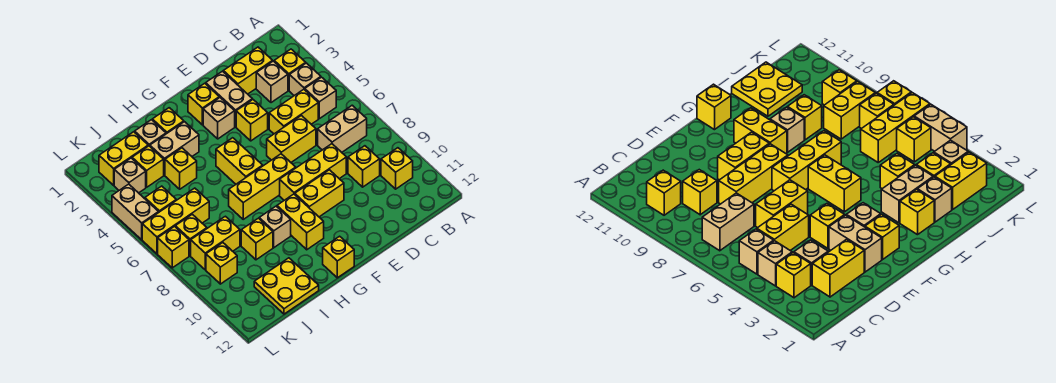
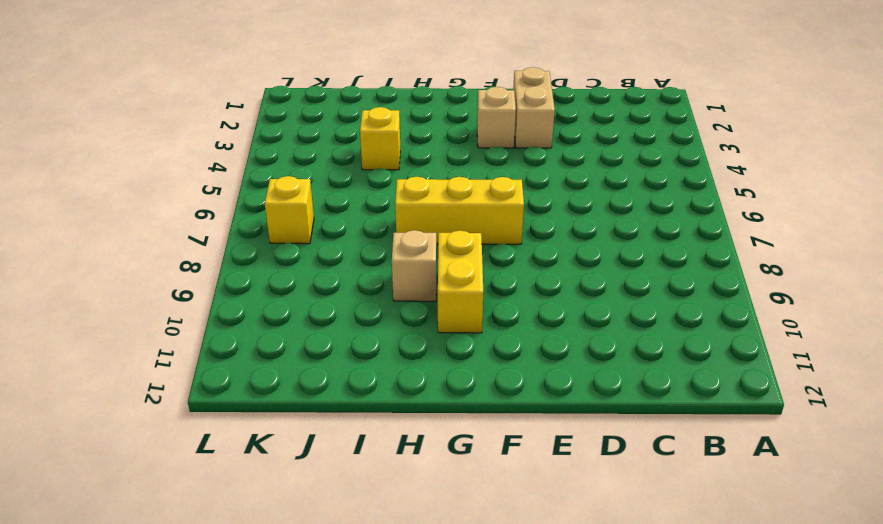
none -> yellow brick B3 level 1
none -> tan brick B4 level 1
none -> tan brick B5 level 1
none -> tan brick B7:C7 level 1

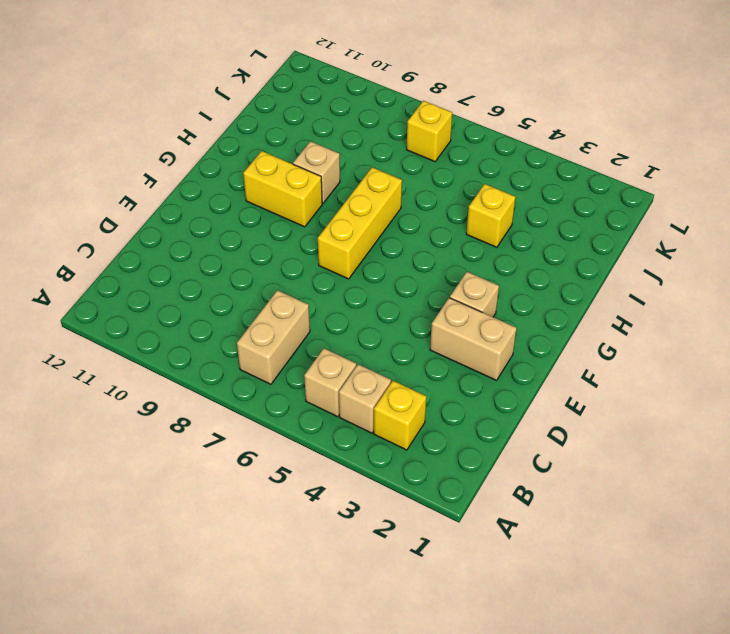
none -> yellow brick B10 level 1
none -> yellow brick C2:D2 level 1
none -> tan brick C3 level 1
none -> yellow brick C5:D5 level 1

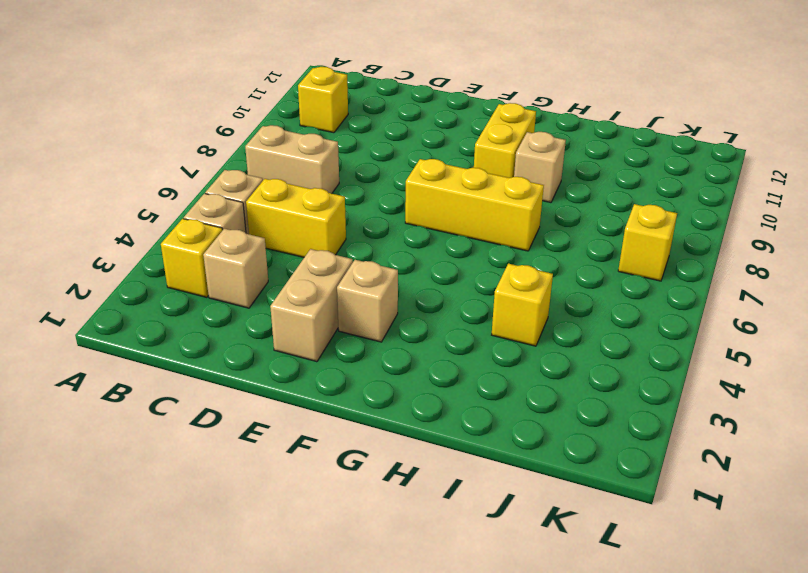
none -> yellow brick C2:D2 level 1
none -> yellow brick C9 level 1
none -> yellow brick D6:E6 level 1
none -> yellow brick D8:F8 level 1

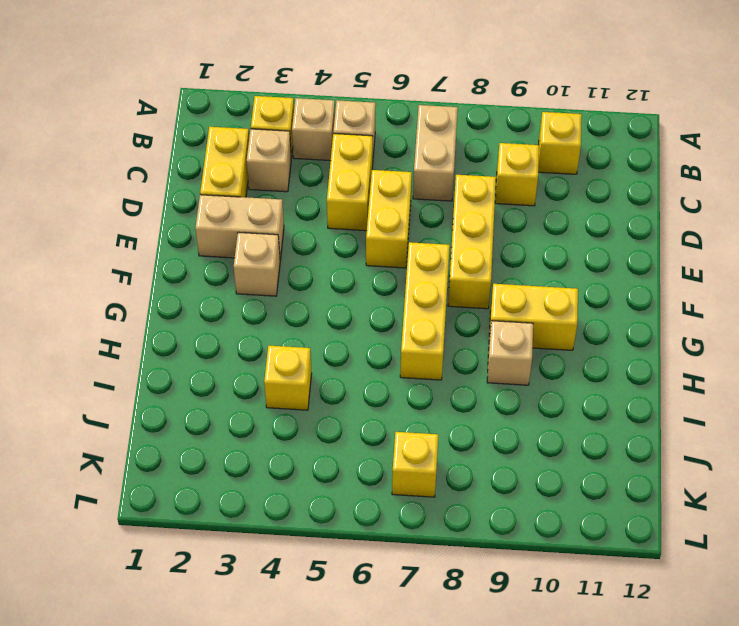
none -> yellow brick E4 level 1
none -> yellow brick E9:F9 level 1
none -> yellow brick F2 level 1
none -> yellow brick G5:G6 level 1

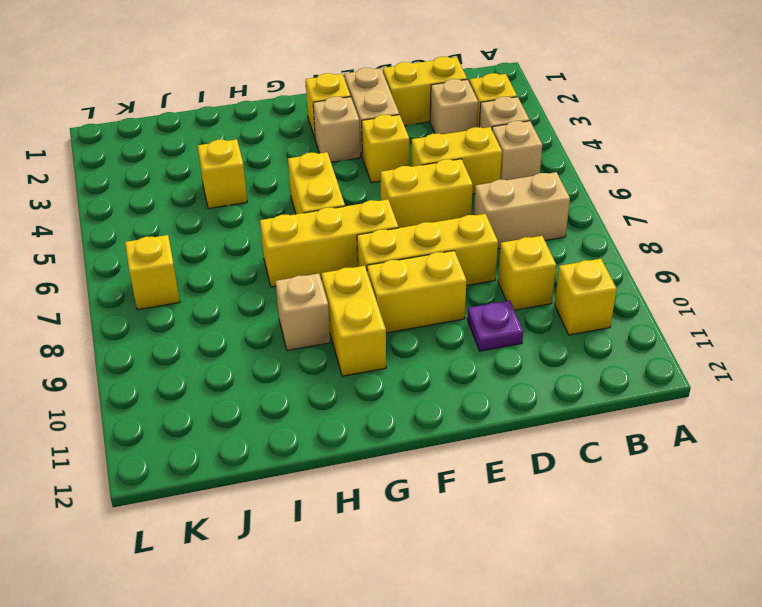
purple plate D10 level 1 -> none
none -> yellow brick G12 level 1
none -> yellow brick H2 level 1
none -> tan brick H3:I3 level 1
none -> tan brick I2 level 1

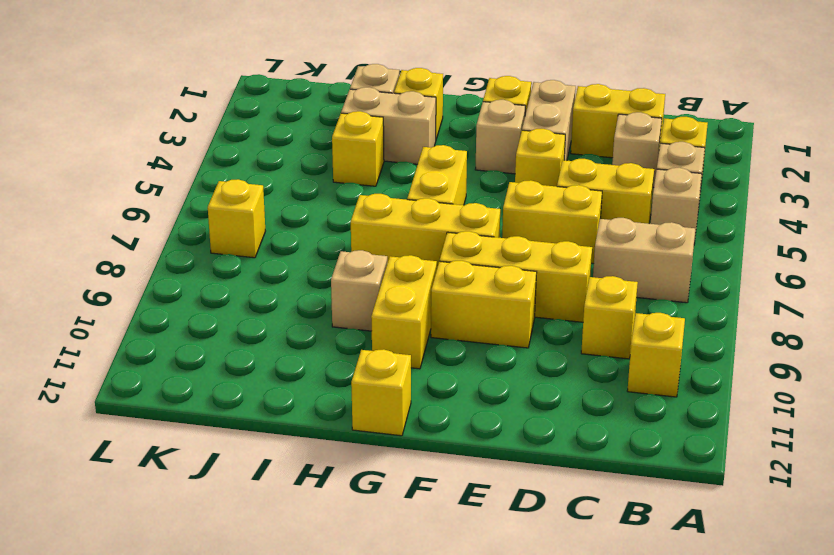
none -> yellow brick I9 level 1
none -> yellow plate I11:J12 level 1
none -> yellow brick J2:K2 level 1
none -> yellow brick J3 level 1

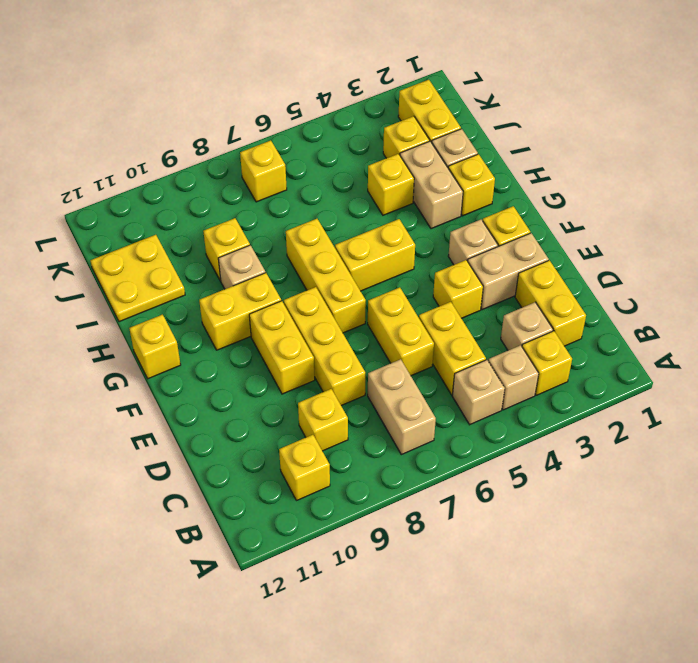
none -> yellow brick J6:L6 level 1
none -> yellow brick J8:K8 level 1
none -> tan brick K3 level 1
none -> yellow brick K5 level 1

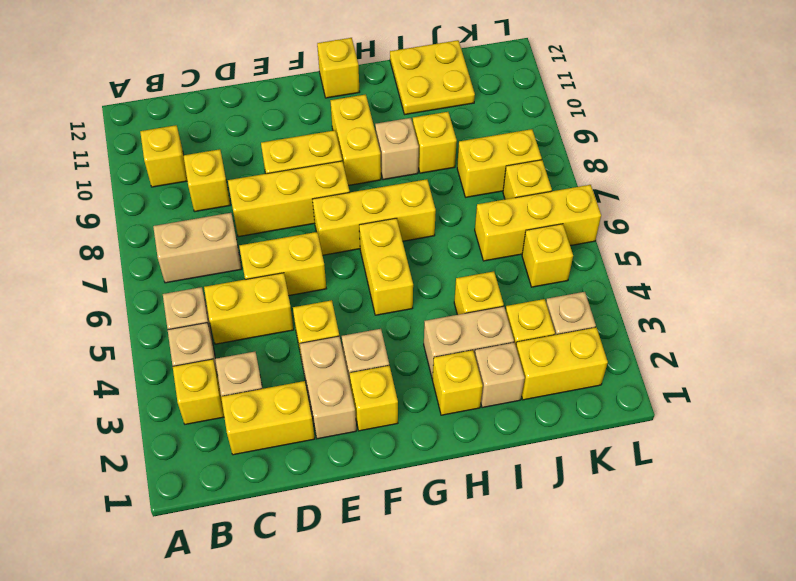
none -> yellow brick K9 level 1
none -> tan brick L4:L5 level 1
none -> yellow brick L7 level 1

